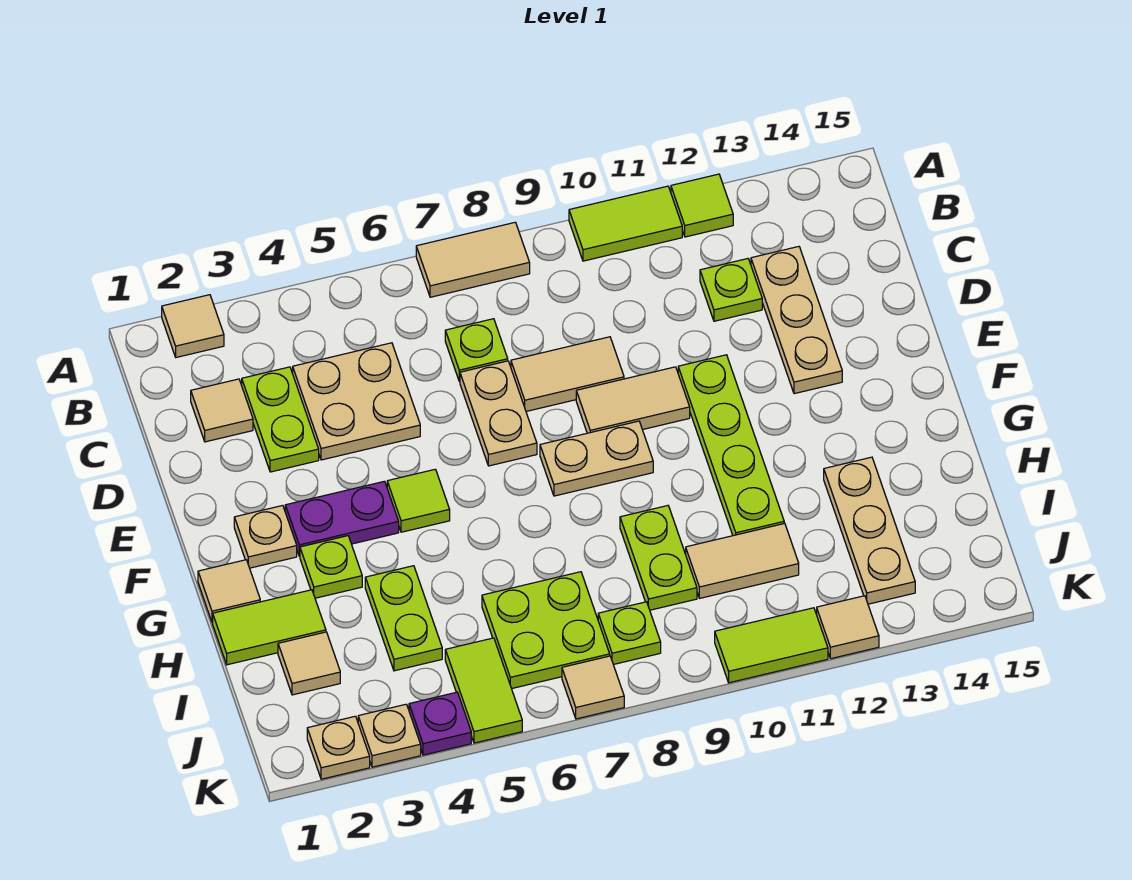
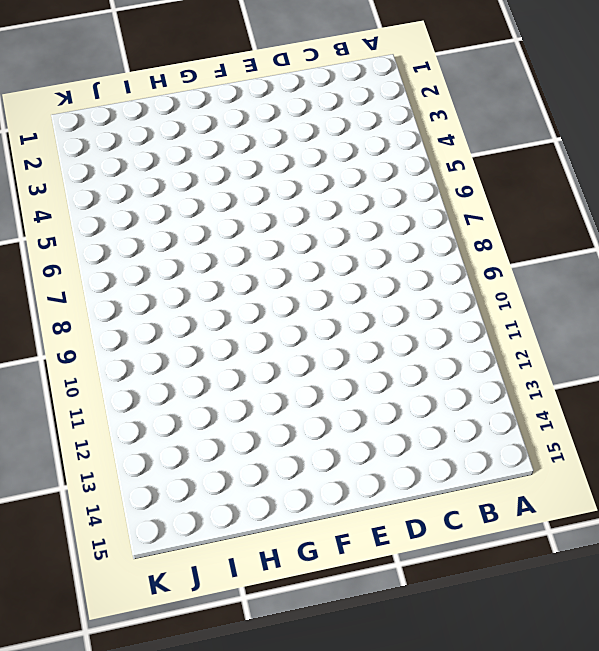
none -> tan tile A2 level 1
none -> tan tile A7:A8 level 1
none -> lime tile A10:A11 level 1
none -> lime tile A12 level 1

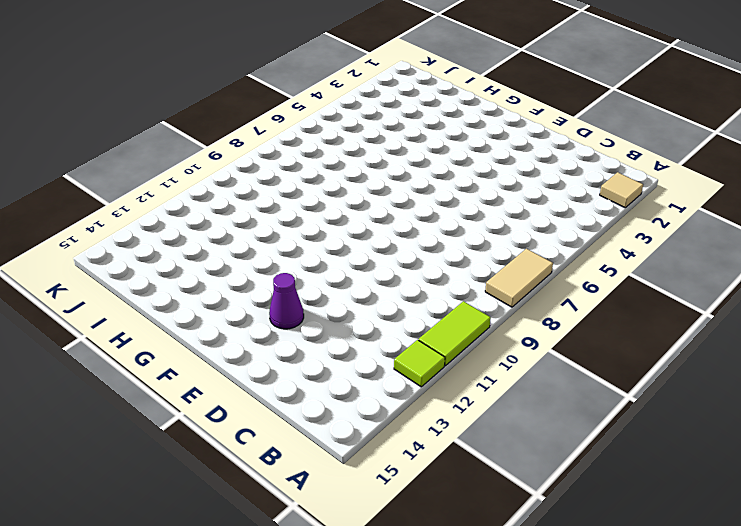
purple cone E13 level 1 -> tan plate C13:E13 level 1
none -> tan tile C2 level 1
none -> lime plate C3:D3 level 1
none -> tan plate C4:D5 level 1
none -> lime plate C7 level 1

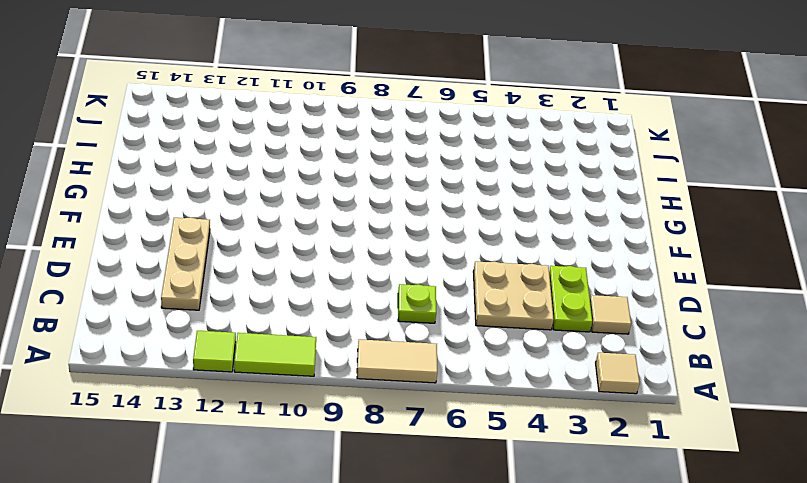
none -> lime plate C12 level 1
none -> tan plate D7:E7 level 1
none -> tan tile D8:D9 level 1
none -> tan tile E9:E10 level 1

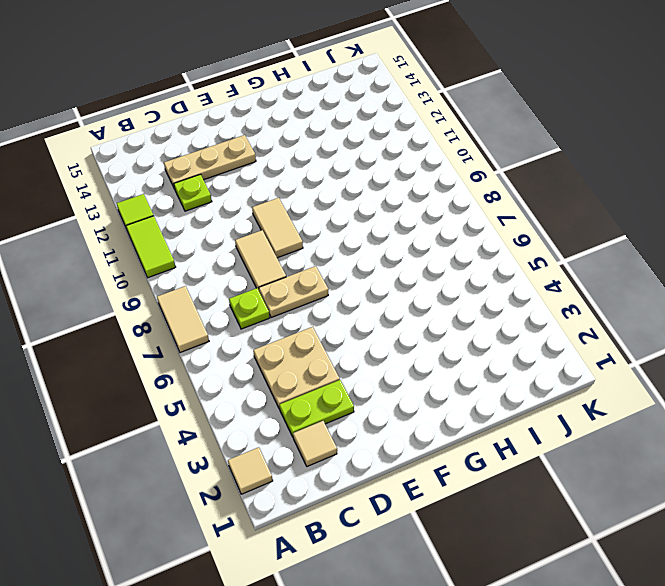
none -> lime plate E11:H11 level 1
none -> tan plate F2 level 1
none -> purple plate F3:F4 level 1
none -> lime tile F5 level 1

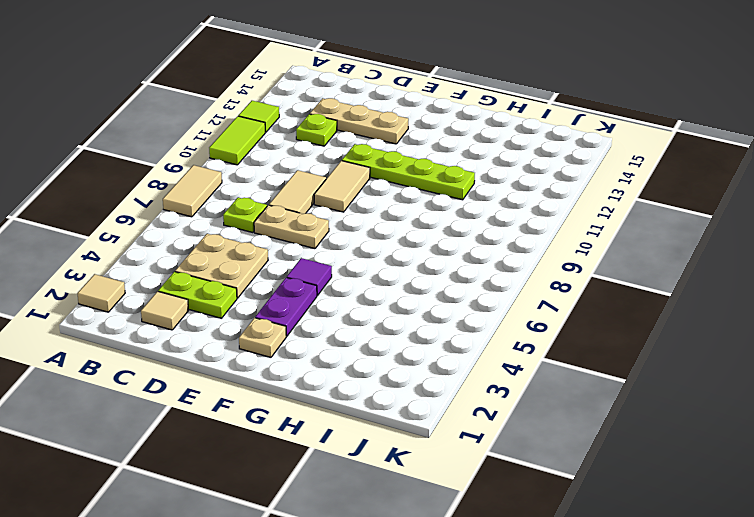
purple tile F5 level 1 -> lime tile F5 level 1
none -> tan plate F8:F9 level 1
none -> tan tile G1 level 1
none -> lime plate G3 level 1
none -> lime tile H1:H2 level 1

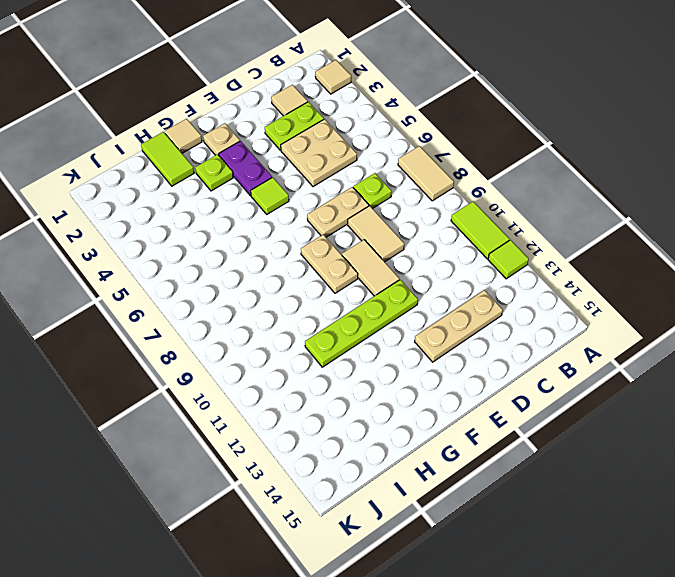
none -> lime plate C12 level 1
none -> lime plate H4:I4 level 1
none -> lime plate H9:I9 level 1
none -> tan plate H13:J13 level 1

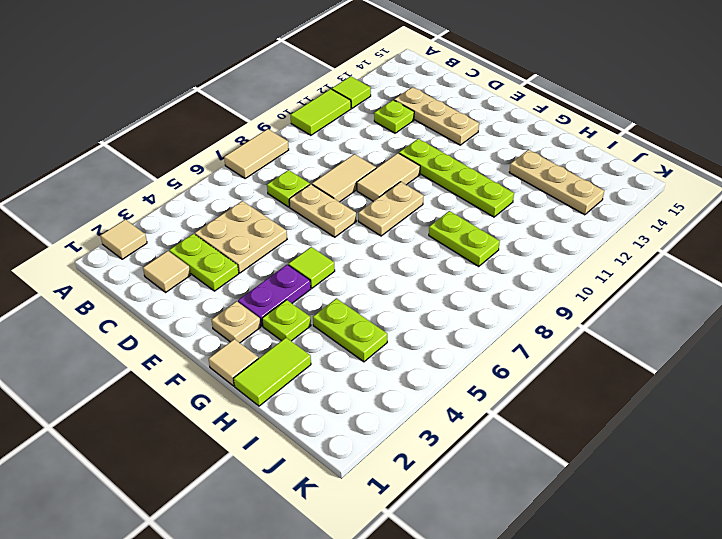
none -> tan tile I2 level 1
none -> lime plate I6:J7 level 1
none -> tan tile I10:I11 level 1
none -> lime tile J5:K5 level 1

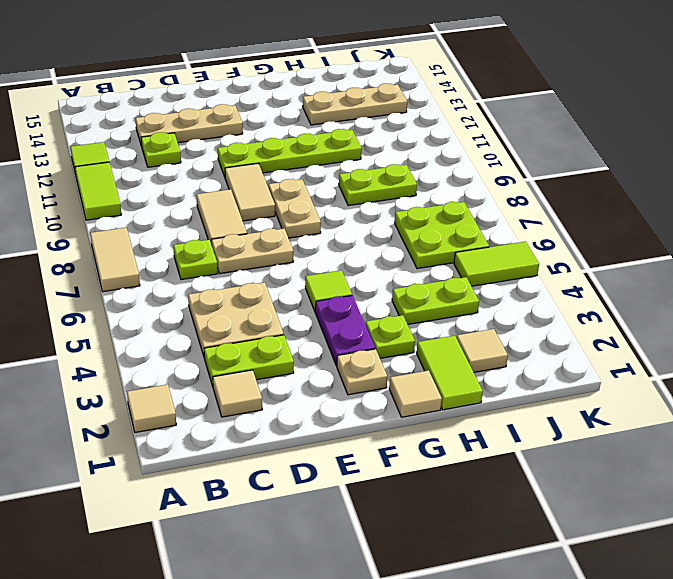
none -> tan tile I10:I11 level 1
none -> lime plate J8 level 1
none -> tan plate K2 level 1
none -> tan plate K3 level 1

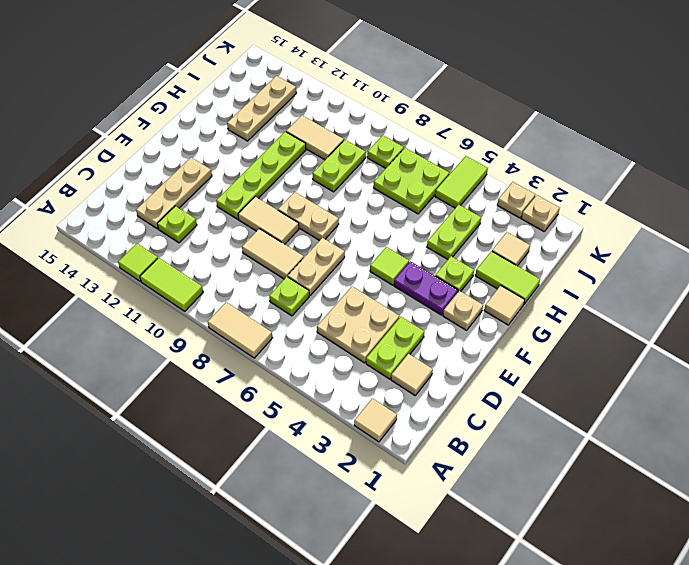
none -> purple plate K4 level 1
none -> tan tile K7 level 1
none -> lime tile K10:K11 level 1
none -> tan tile K12 level 1

